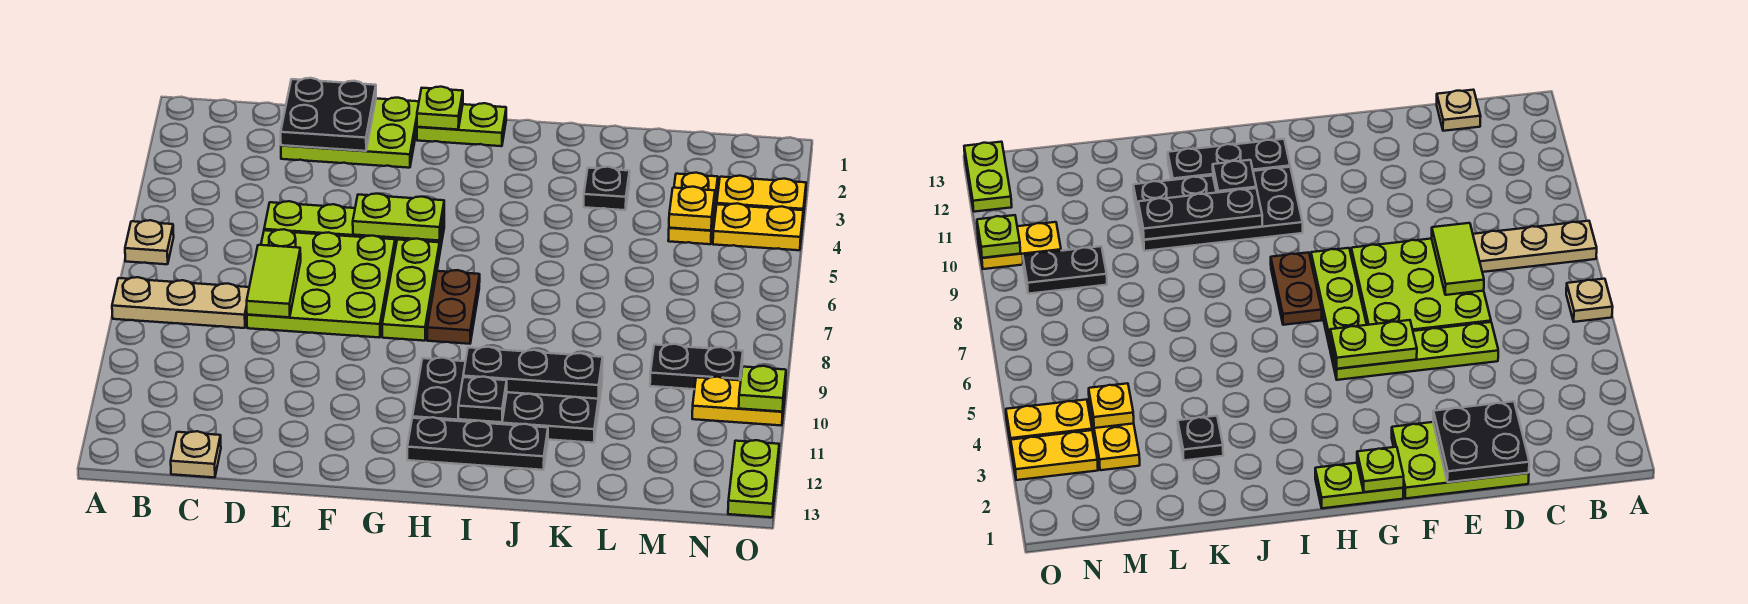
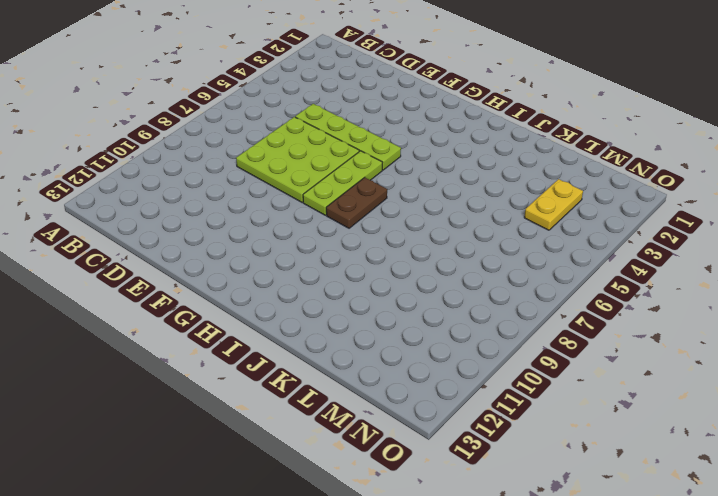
none -> tan plate A6 level 1
none -> tan plate A8:C8 level 1
none -> tan plate C13 level 1

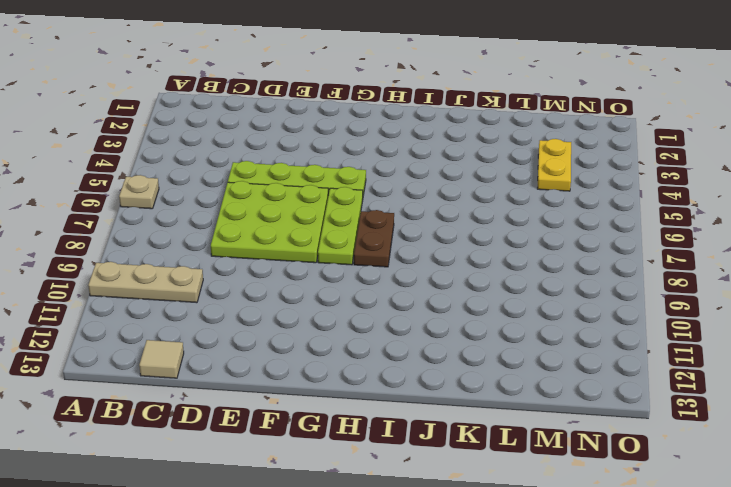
tan plate A10:C10 level 1 -> tan plate A8:C8 level 1
tan tile C13 level 1 -> tan plate C13 level 1
none -> lime plate D1:F2 level 1
none -> lime plate G1:H1 level 1
none -> black plate H10:K11 level 1

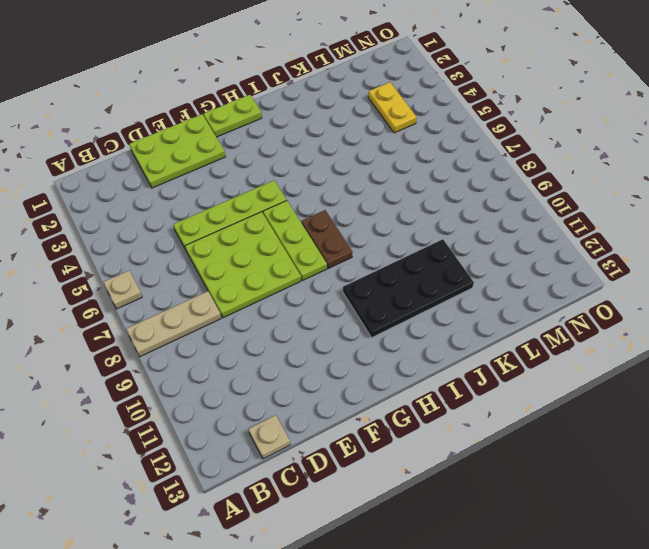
none -> black plate H12:J12 level 1
none -> black plate K3 level 1
none -> black plate M9:N9 level 1

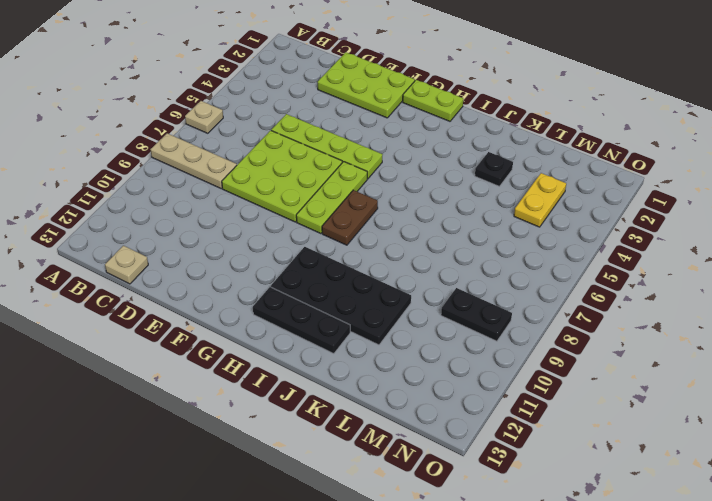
none -> yellow plate N3:O3 level 1
none -> yellow plate N4:O4 level 1
none -> yellow plate N10:O10 level 1

